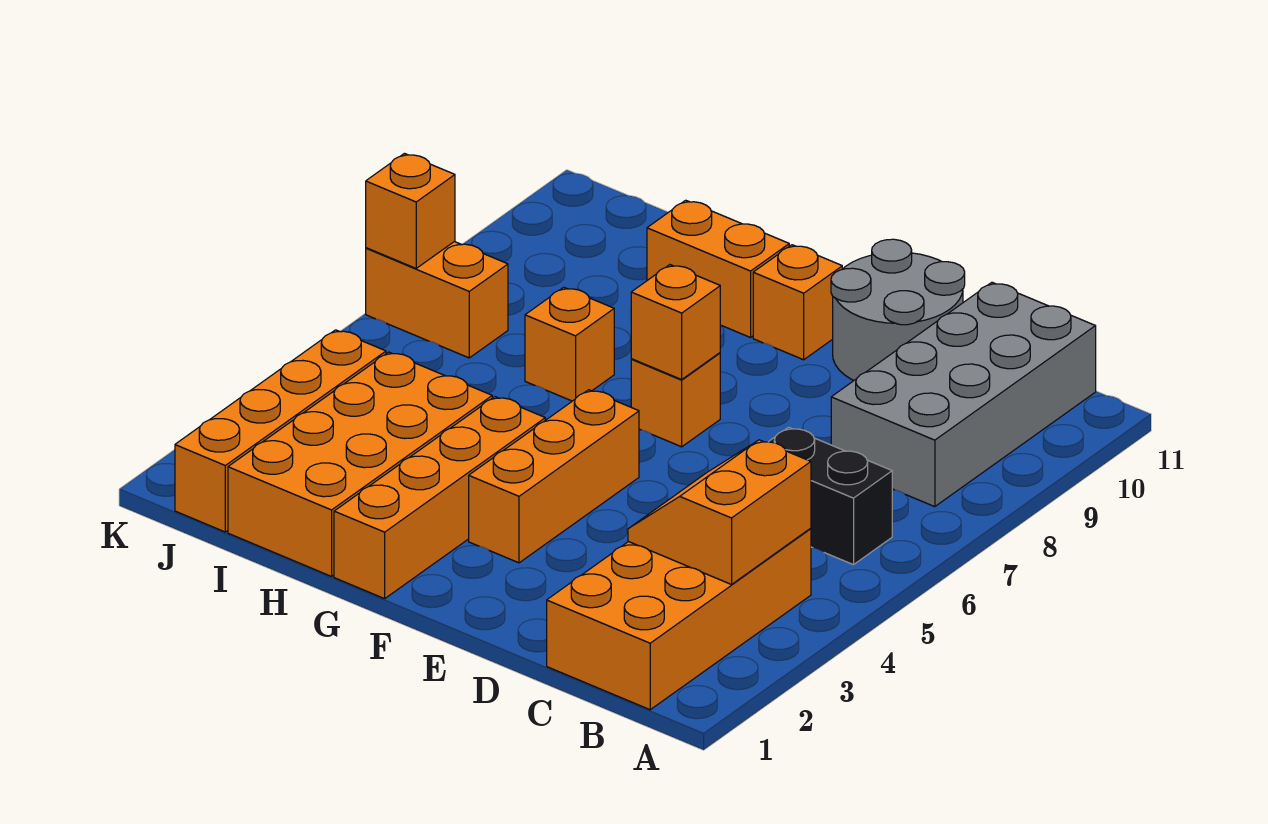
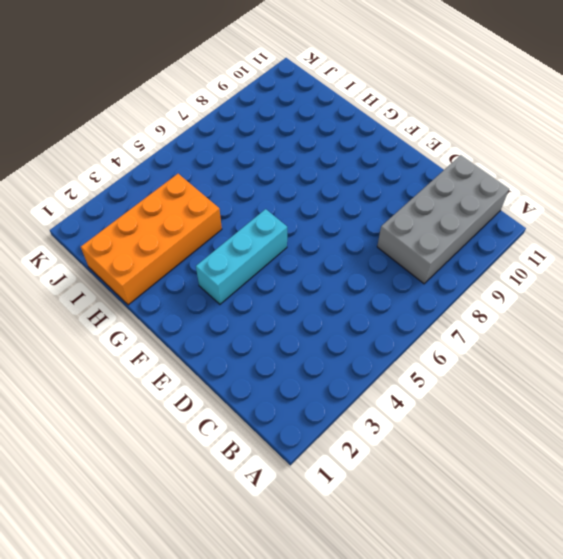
cyan brick F3:F5 level 1 -> orange brick F3:F5 level 1
none -> orange brick B1:C4 level 1
none -> black brick B6:C6 level 1
none -> grey round brick D10:E11 level 1

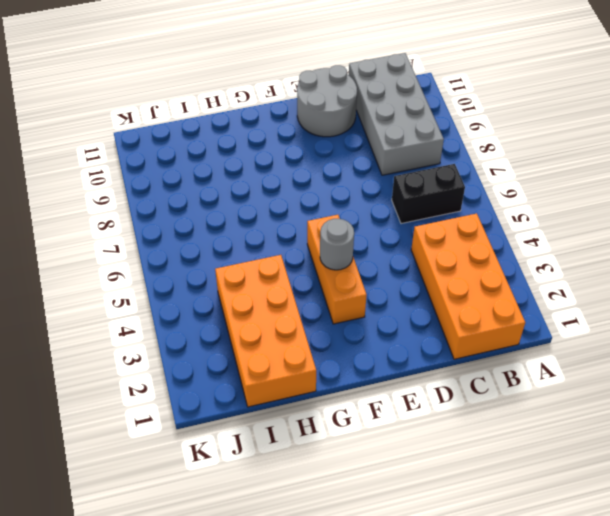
grey round brick F4 level 2 -> none
none -> orange brick F7 level 1
none -> orange brick F10 level 1
none -> orange brick G1:G4 level 1

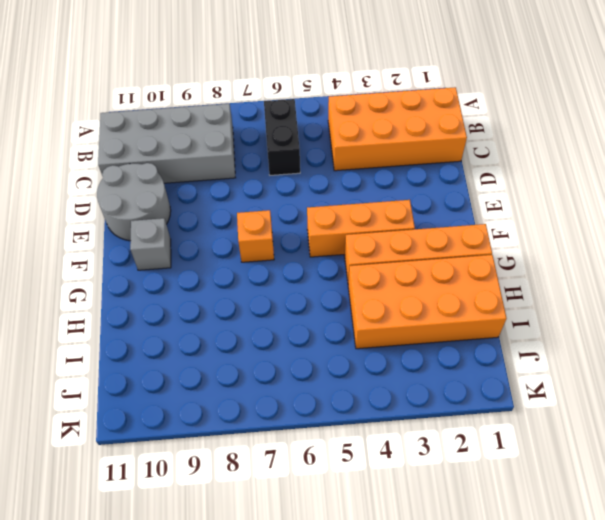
grey brick F10 level 1 -> orange brick F10 level 1
none -> orange brick G10:H10 level 1
none -> orange brick H7 level 1
none -> orange brick J1:J4 level 1

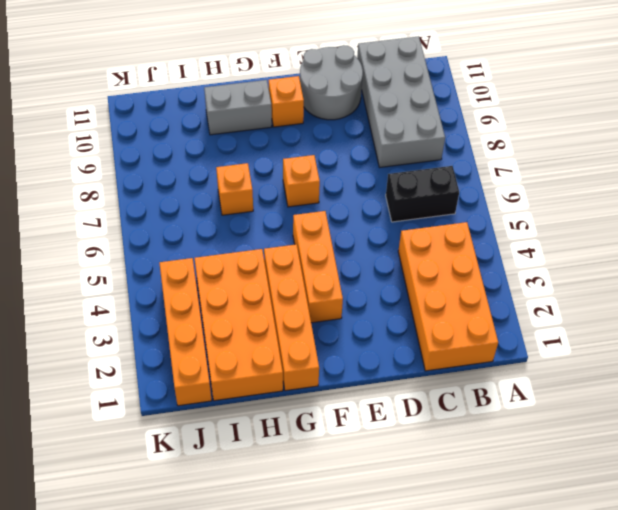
grey brick G10:H10 level 1 -> orange brick G10:H10 level 1
none -> orange brick J7:K7 level 1
none -> orange slope B3:C4 level 2 top B
none -> orange brick F7 level 2

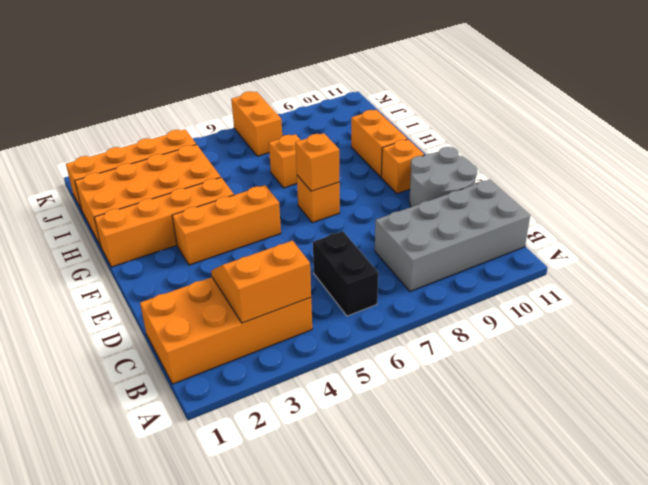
none -> orange brick K7 level 2

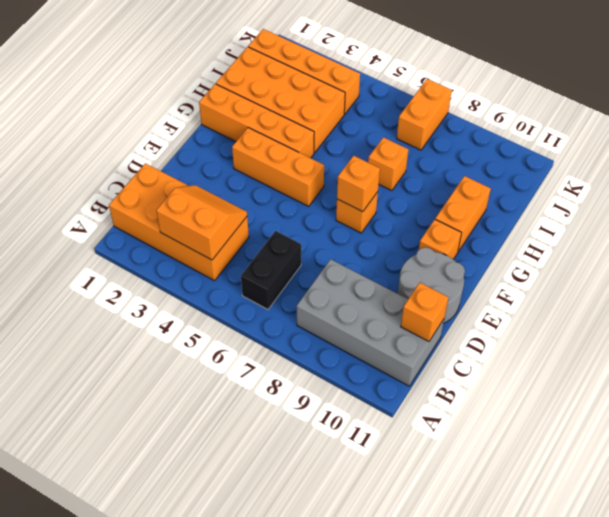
orange brick C11 level 2 -> orange brick K7 level 2

